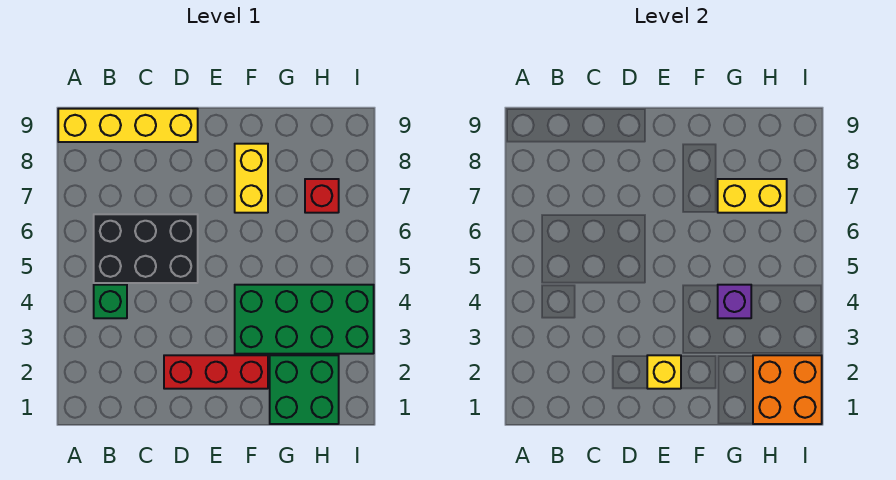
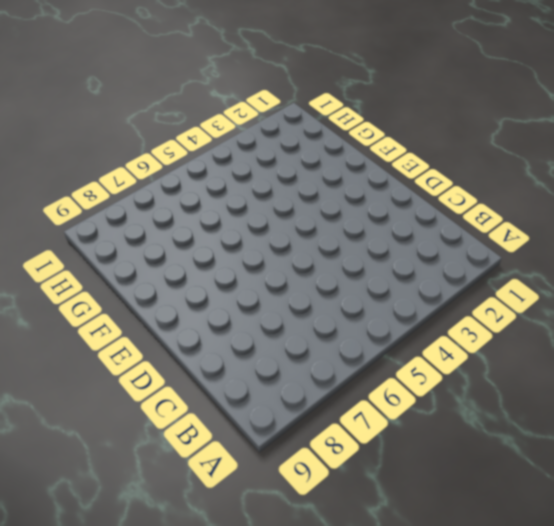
none -> yellow brick A9:D9 level 1
none -> green brick B4 level 1
none -> black brick B5:D6 level 1

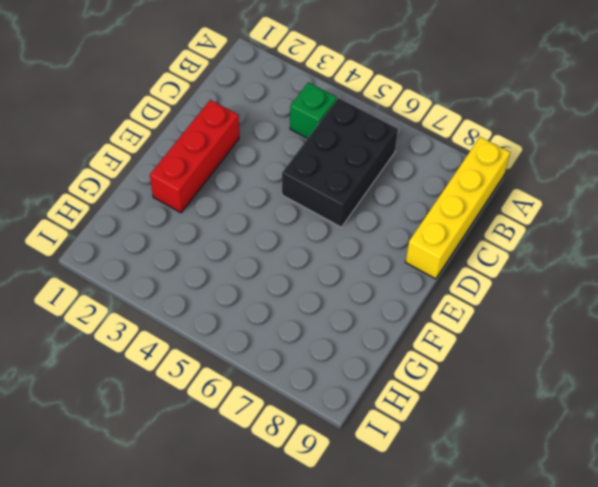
none -> green brick F3:I4 level 1
none -> yellow brick F7:F8 level 1
none -> green brick G1:H2 level 1

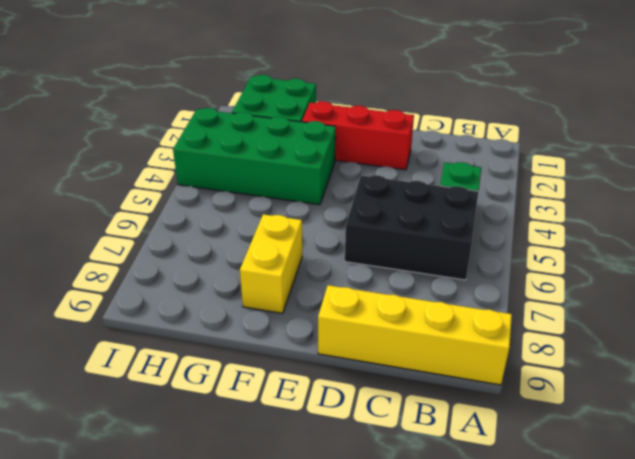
none -> red brick H7 level 1
none -> yellow brick E2 level 2
none -> purple brick G4 level 2

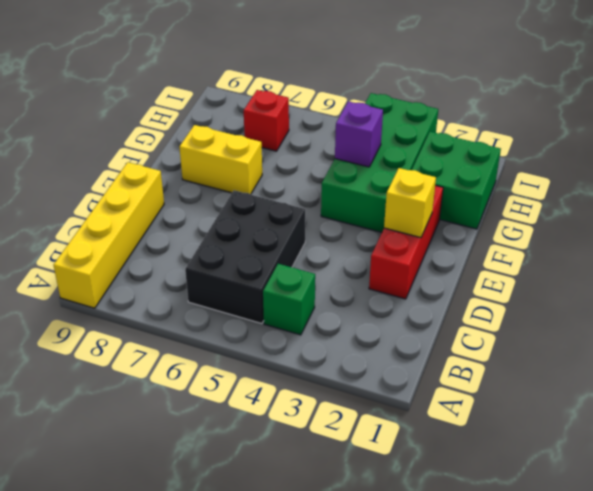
none -> yellow brick G7:H7 level 2
none -> orange brick H1:I2 level 2

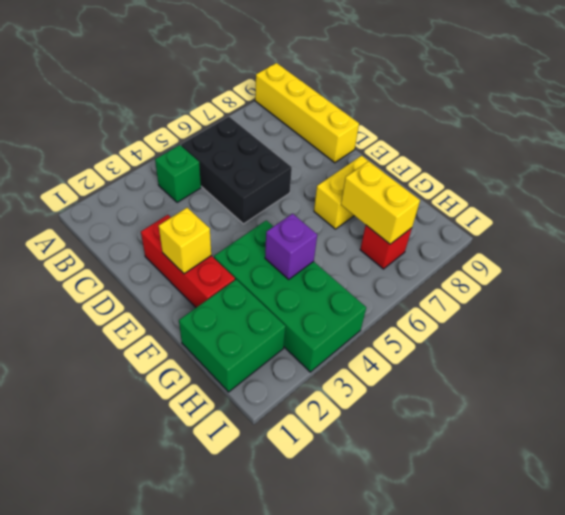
none -> orange brick H1:I2 level 2

